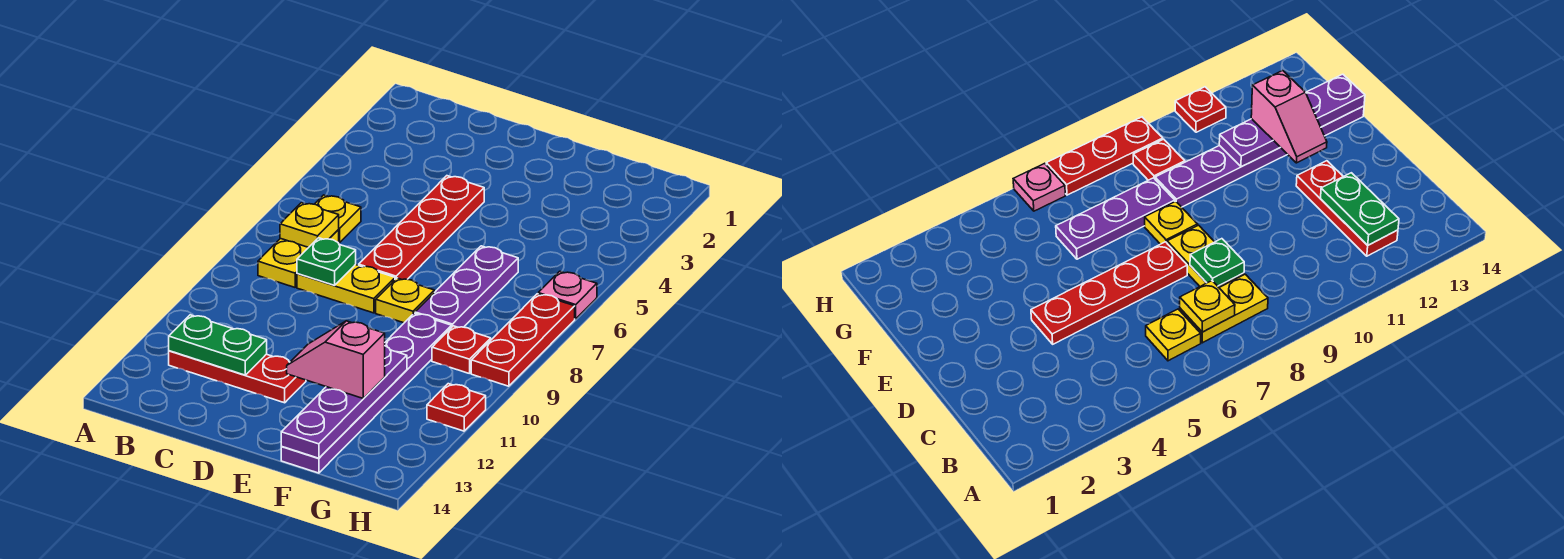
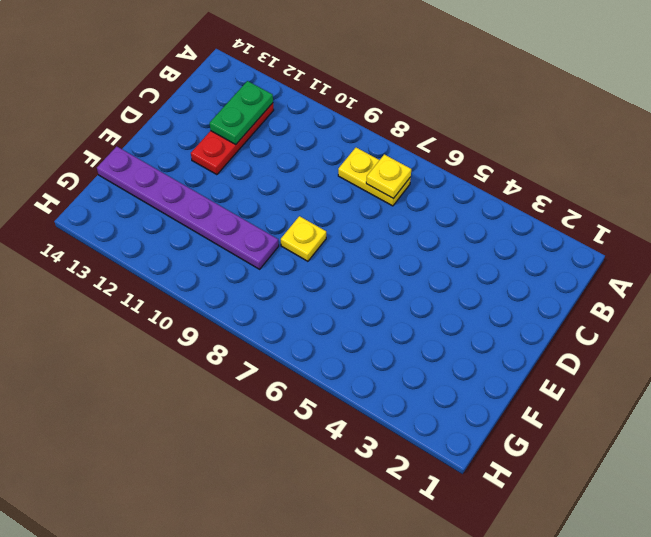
none -> yellow plate B6 level 1
none -> yellow plate C8:D8 level 1
none -> red plate D4:D7 level 1

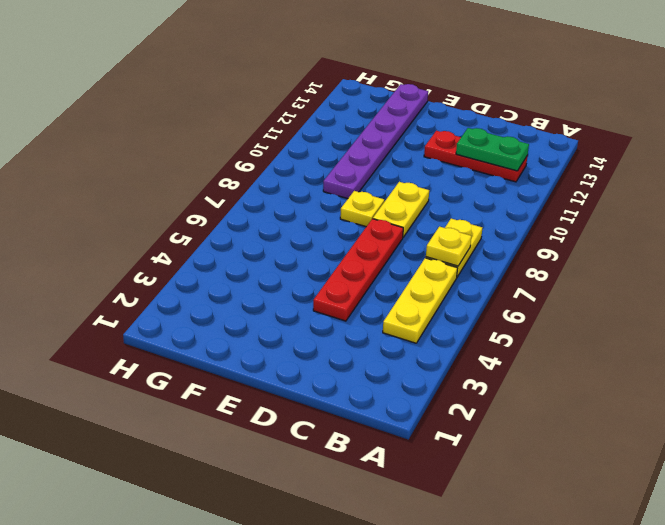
yellow plate B4:B6 level 1 -> yellow plate B6 level 1
yellow plate D8:D9 level 1 -> yellow plate C8:D8 level 1
none -> purple plate F6:F8 level 1
none -> red plate G9 level 1
none -> pink plate H6 level 1

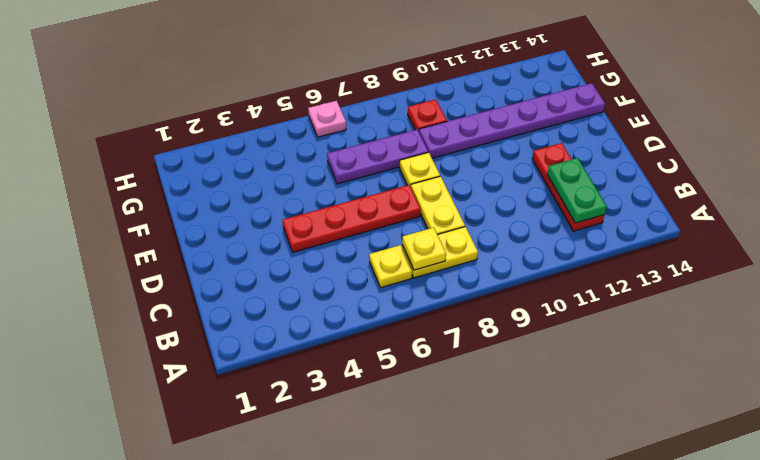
none -> red plate H7:H9 level 1
none -> red plate H11 level 1
none -> green plate C8 level 2

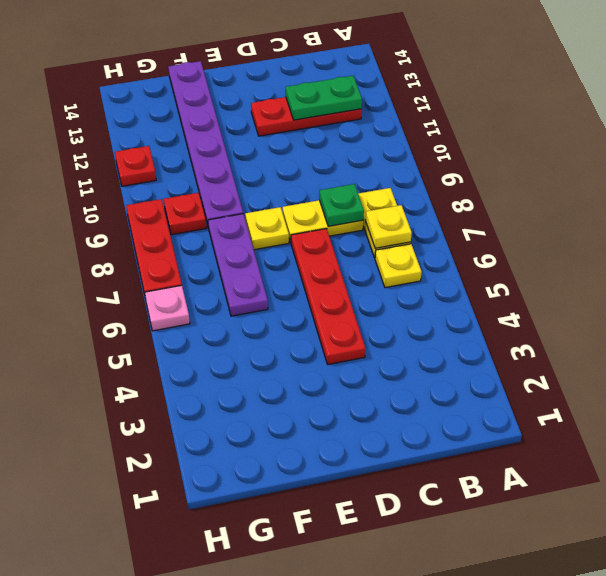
none -> purple plate F11:F14 level 2
none -> pink slope E12:F12 level 3 top F

